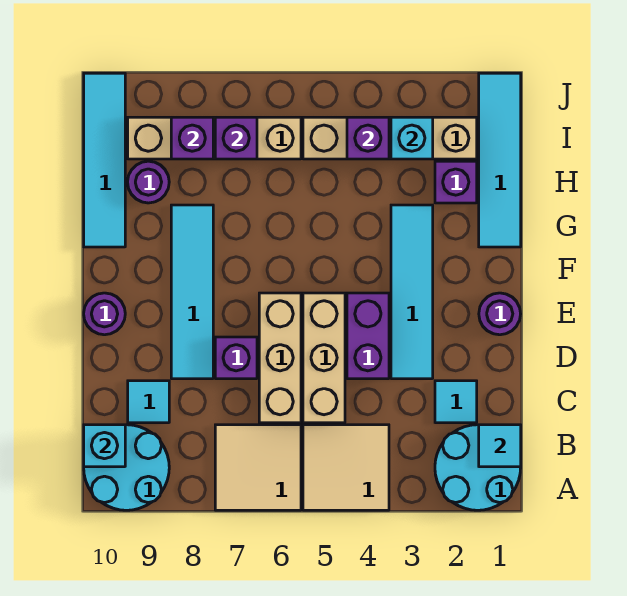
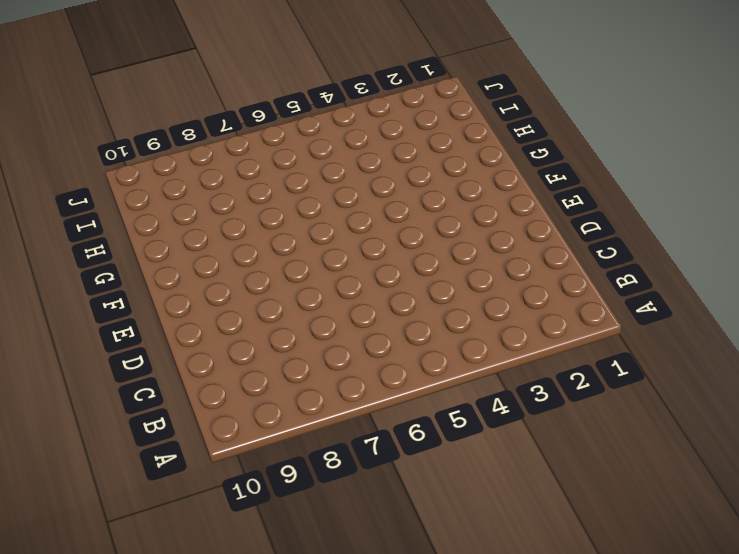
none -> cyan round brick A1:B2 level 1
none -> tan tile A4:B5 level 1
none -> tan tile A6:B7 level 1

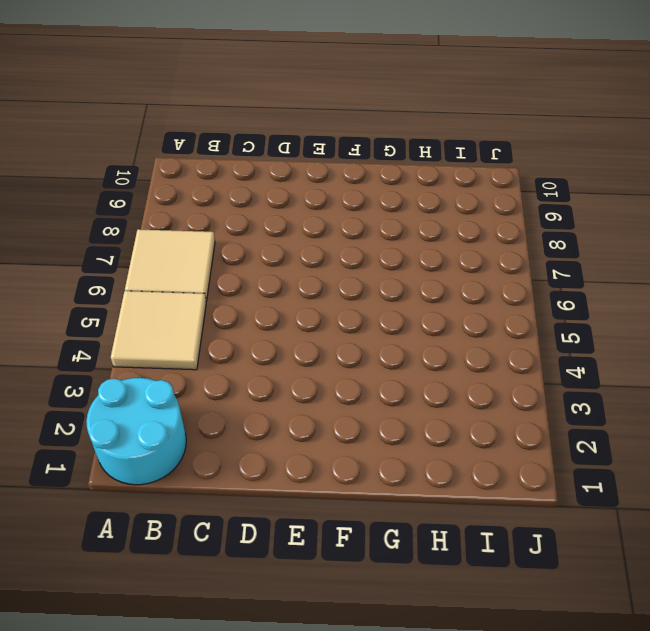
none -> cyan round brick A9:B10 level 1
none -> cyan tile C2 level 1
none -> tan brick C5:E5 level 1

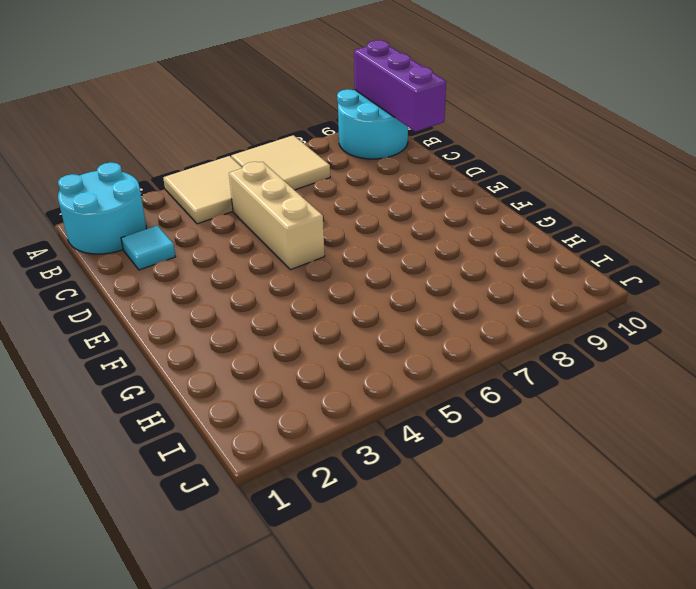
purple brick A10:C10 level 2 -> cyan brick B10 level 2
none -> tan brick C6:E6 level 1
none -> cyan tile C9 level 1
none -> cyan tile D3:G3 level 1

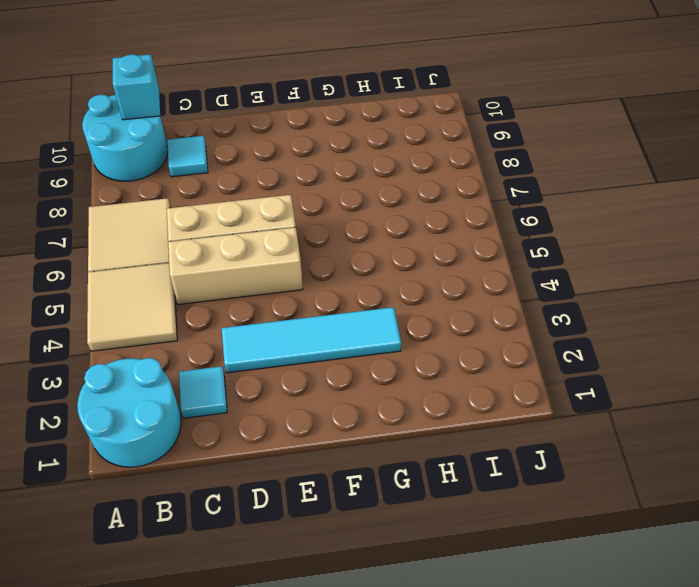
none -> purple brick D4:E4 level 1
none -> purple brick D7 level 1
none -> cyan tile D8:G8 level 1

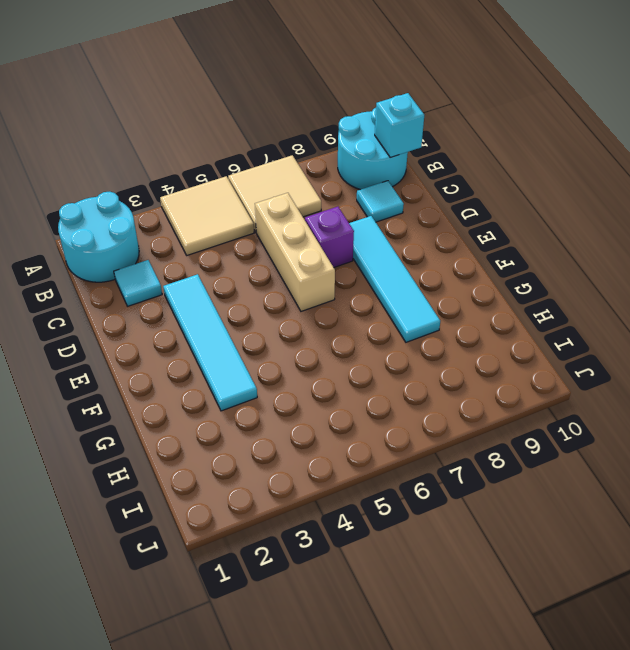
none -> tan brick C5:E5 level 1
none -> purple brick D4:E4 level 1
none -> purple round brick E1 level 1

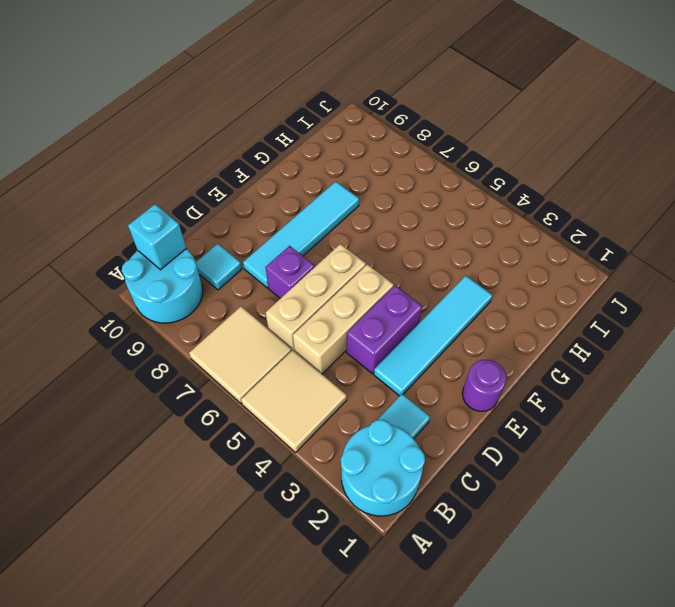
none -> purple round brick E10 level 1
none -> cyan tile G1:J1 level 1
none -> cyan tile G10:J10 level 1

